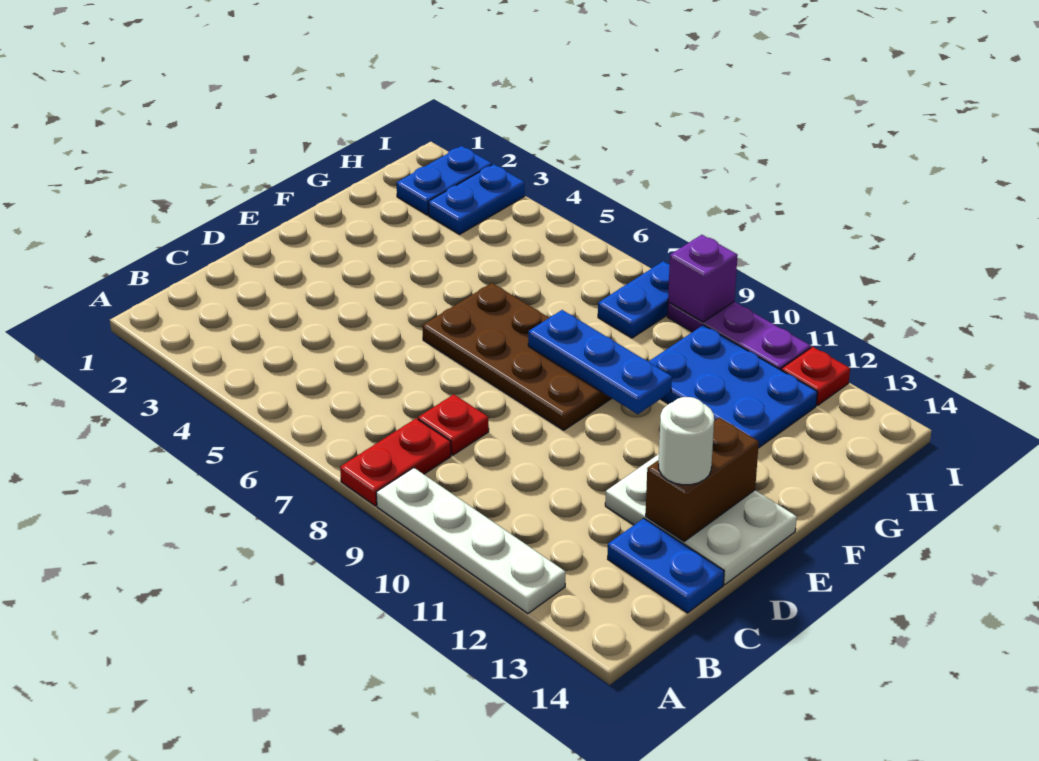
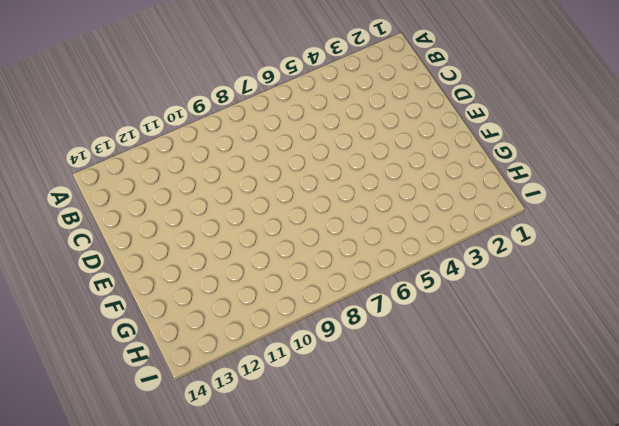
none -> red plate A8:B8 level 1
none -> white plate A9:A12 level 1
none -> red plate C8 level 1

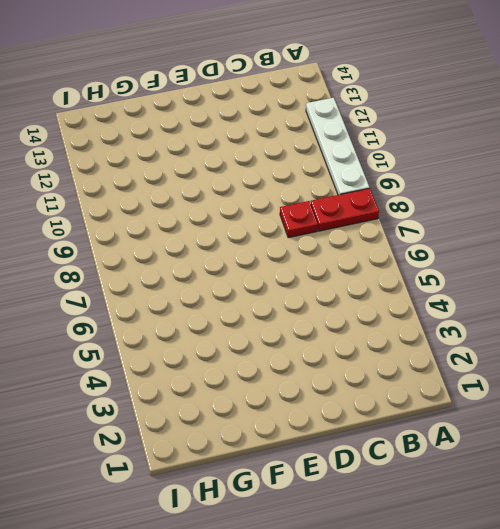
none -> blue plate C13:C14 level 1
none -> white plate D12:E14 level 1
none -> brown plate E6:F9 level 1

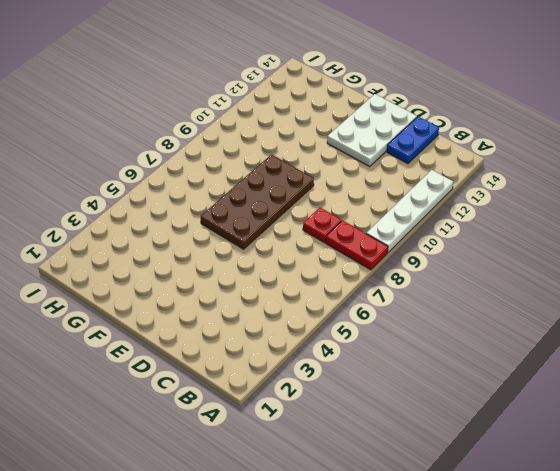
none -> blue plate G10:H12 level 1
none -> blue plate H2:I2 level 1
none -> blue plate H3:I3 level 1

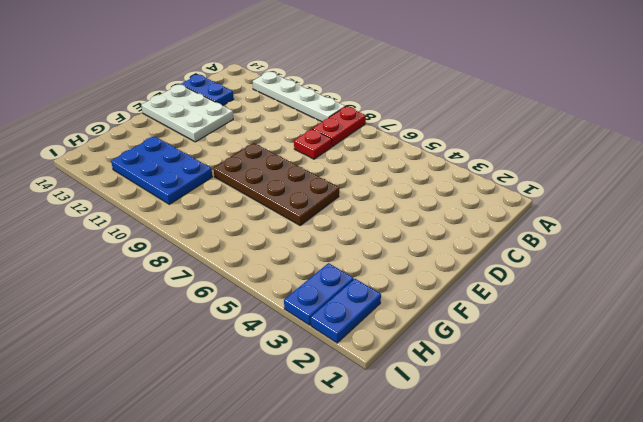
none -> blue plate H8:I8 level 1
none -> purple plate I9:I11 level 1
none -> red plate I12 level 1

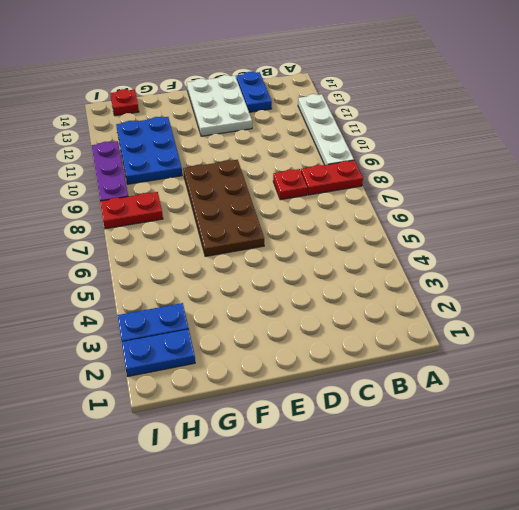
red plate H8:I8 level 1 -> blue plate H8:I8 level 1
red plate H14 level 1 -> red plate I12 level 1
none -> brown brick D13:E13 level 2
none -> blue plate F8:F10 level 2
none -> purple brick I9 level 2

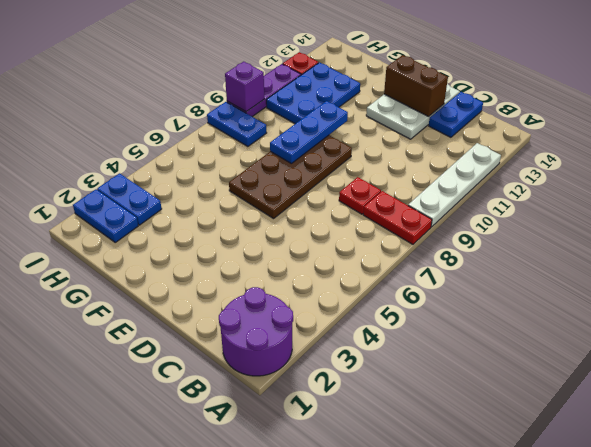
purple round brick A1:B2 level 1 -> none
none -> white round brick D13 level 3

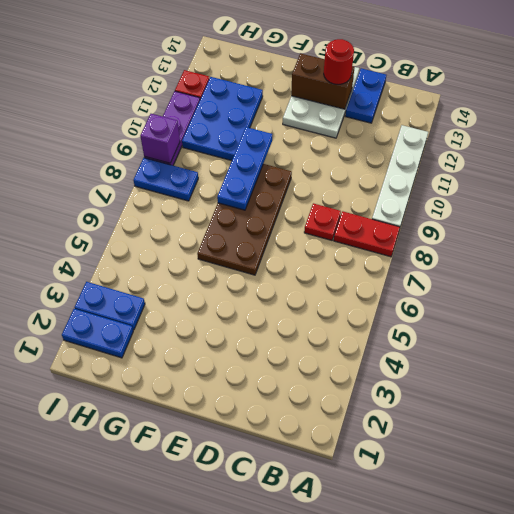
red round brick D13 level 3 -> white round brick D13 level 3

